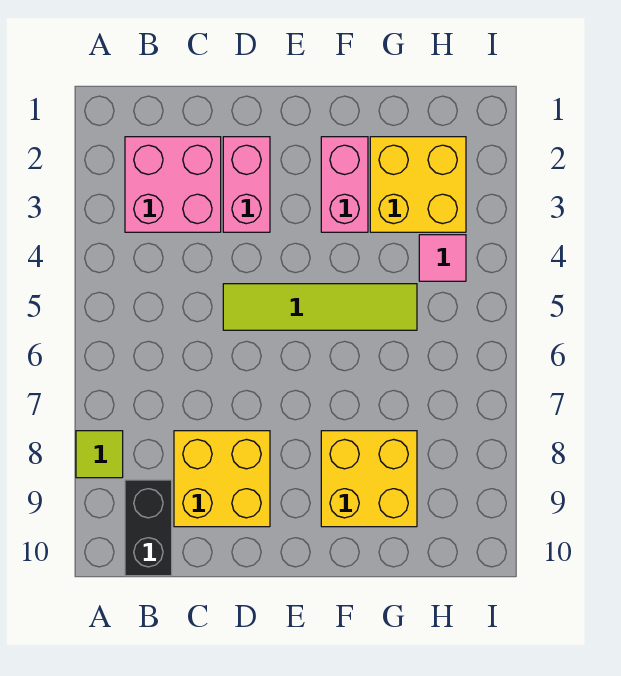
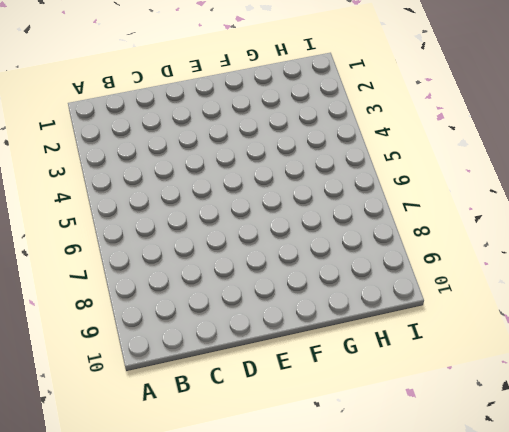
none -> lime tile A8 level 1
none -> pink brick B2:C3 level 1

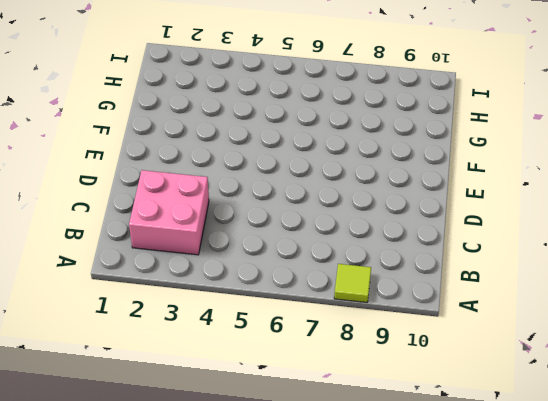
none -> black brick B9:B10 level 1
none -> yellow brick C8:D9 level 1

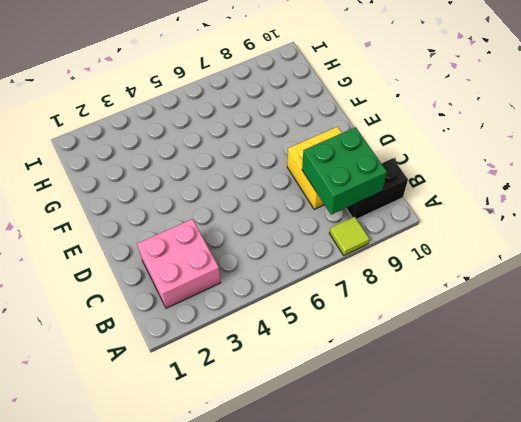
green brick B8:C9 level 2 -> none
none -> pink brick D2:D3 level 1
none -> lime tile D5:G5 level 1

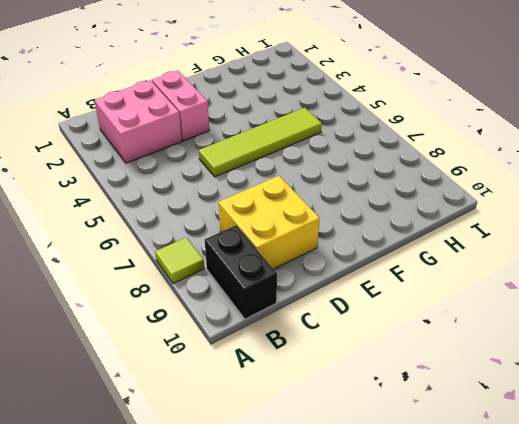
none -> pink brick F2:F3 level 1
none -> yellow brick F8:G9 level 1

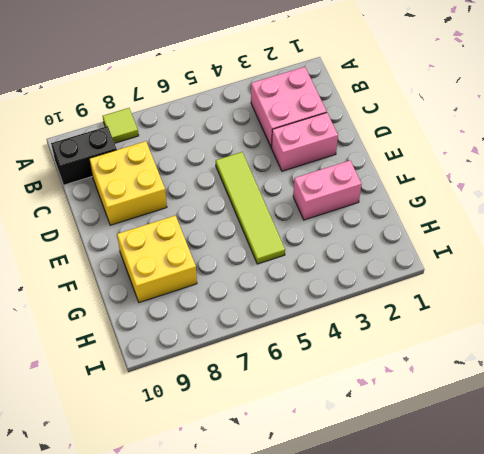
none -> yellow brick G2:H3 level 1
none -> pink tile H4 level 1

